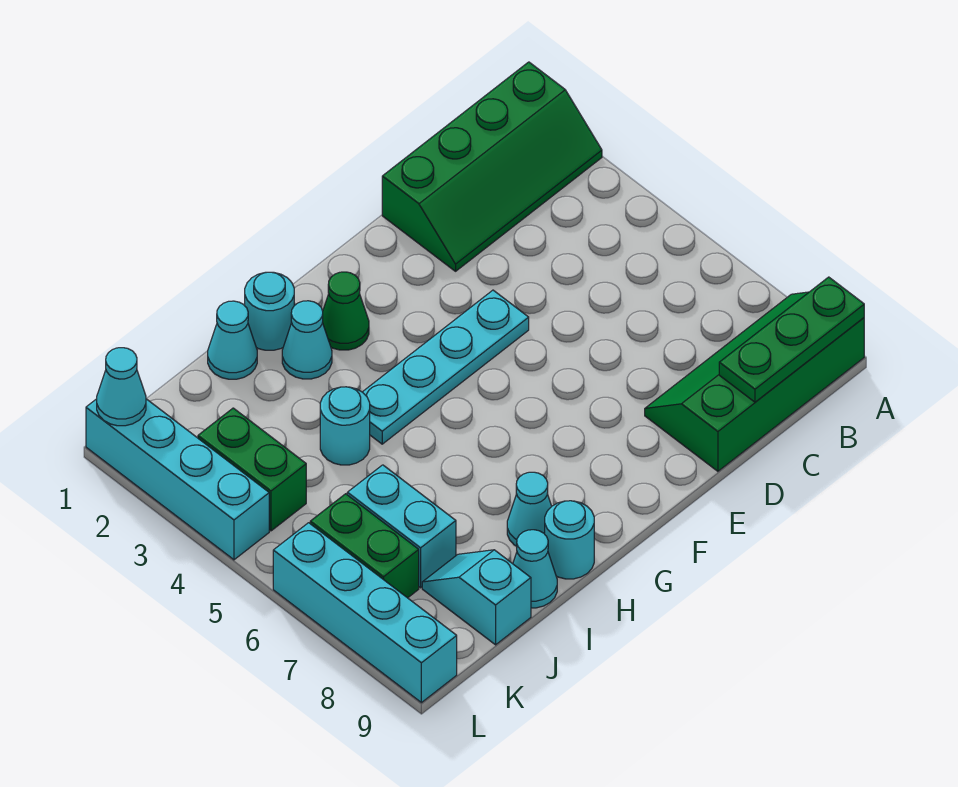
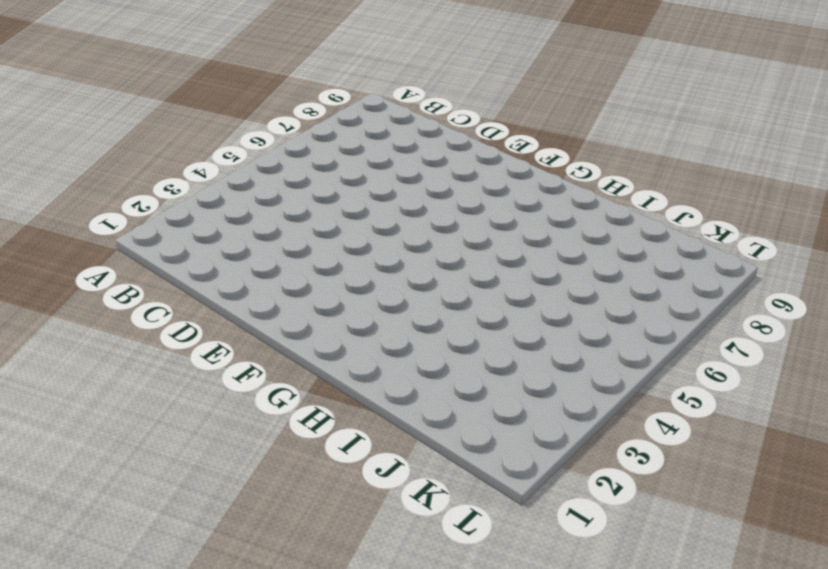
none -> green slope A1:D2 level 1 top 1
none -> green slope A8:D9 level 1 top 9
none -> cyan plate E4:H4 level 1

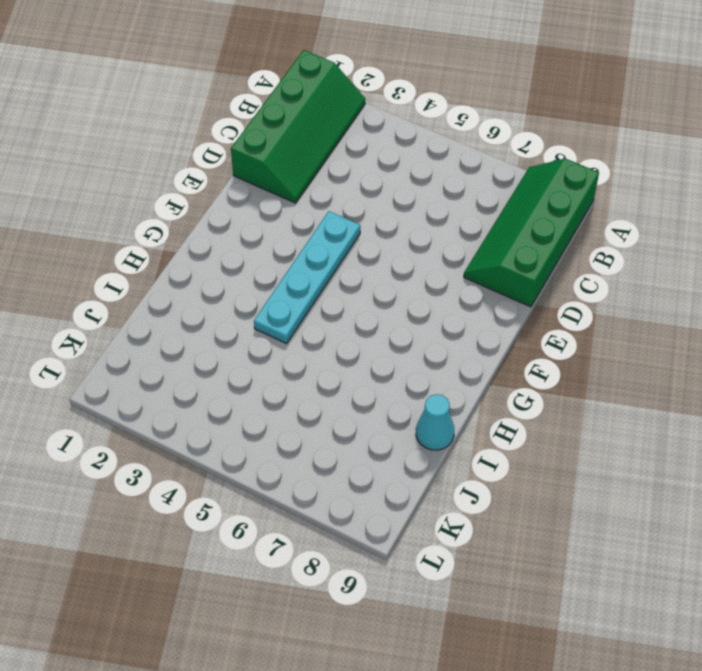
none -> green cone G2 level 1
none -> cyan round brick H1 level 1
none -> cyan cone H2 level 1

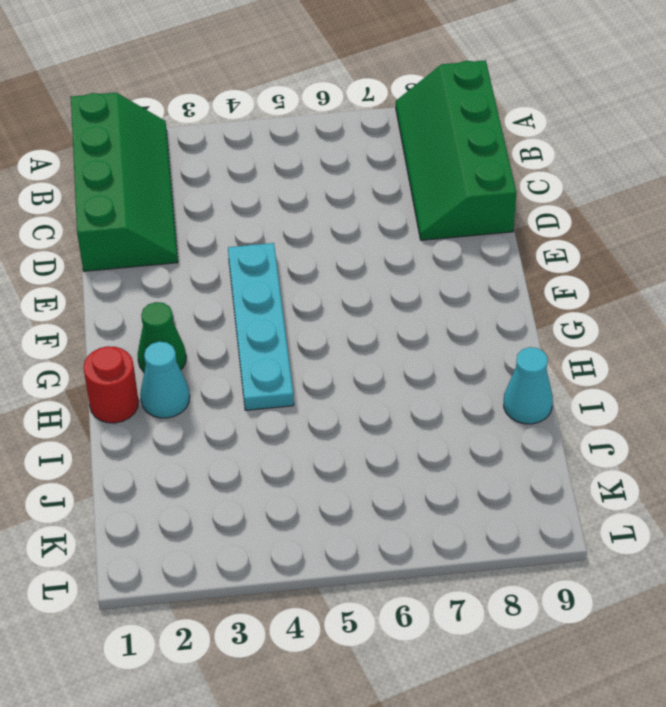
red round brick H1 level 1 -> cyan round brick H1 level 1
none -> cyan cone H8 level 1
none -> cyan round brick H9 level 1
none -> cyan cone I1 level 1

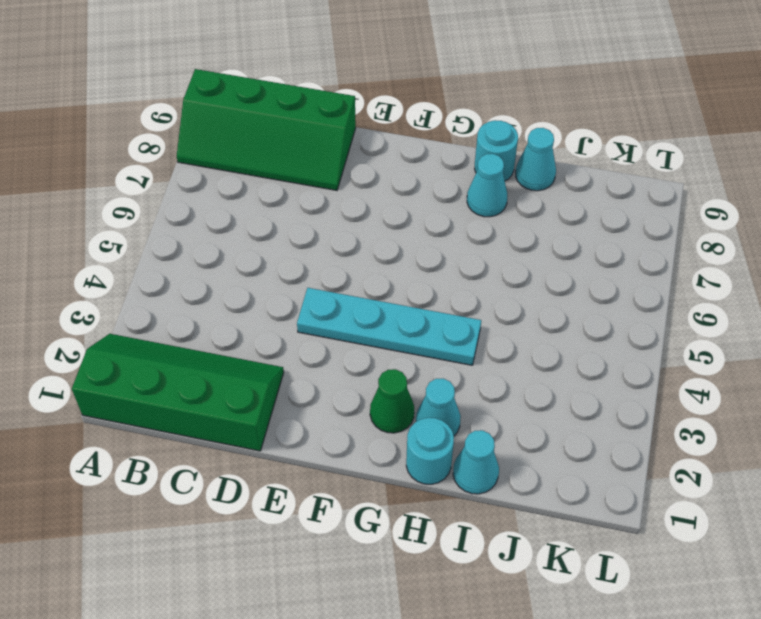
none -> cyan round brick I4 level 1
none -> cyan brick J6:J7 level 1
none -> cyan slope J8:J9 level 1 top 9

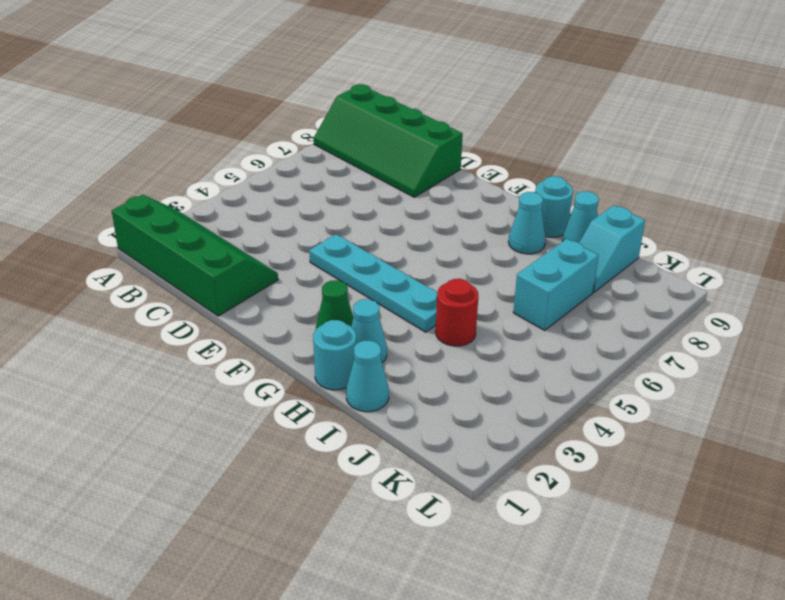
red round brick I4 level 1 -> cyan round brick I4 level 1
none -> green brick K3:K4 level 1
none -> green brick K6:K7 level 1
none -> cyan brick L1:L4 level 1

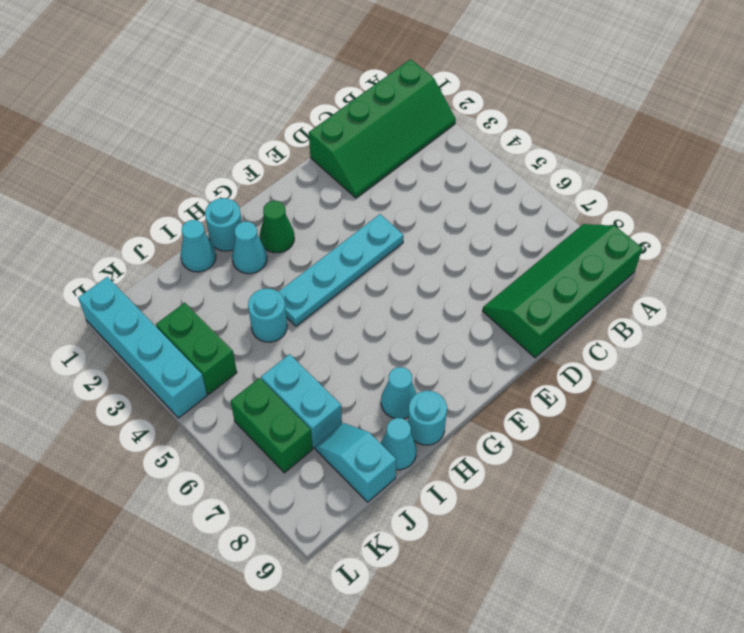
none -> cyan brick L6:L9 level 1
none -> green plate A9:C9 level 2
none -> cyan cone L1 level 2

